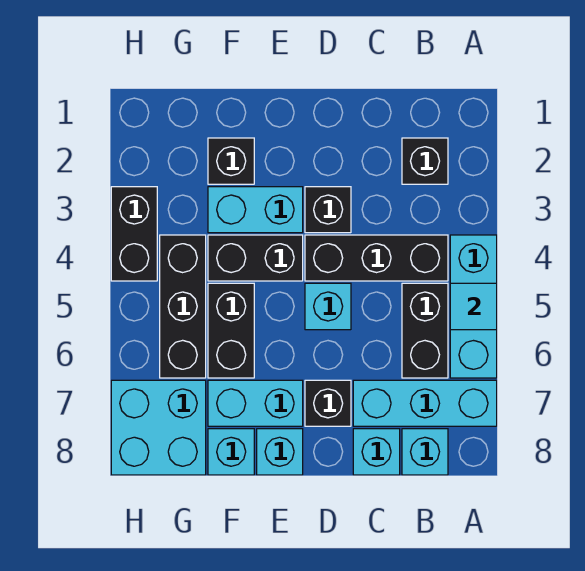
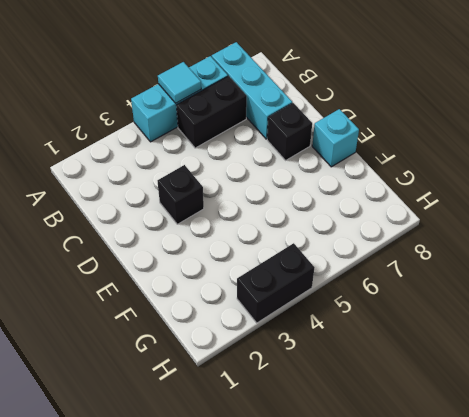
none -> black brick B2 level 1
none -> black brick B4:D4 level 1
none -> cyan brick B8 level 1

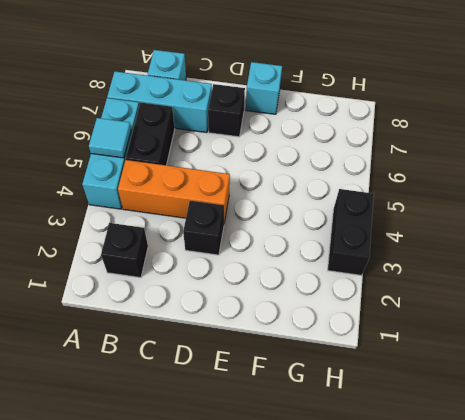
orange brick B4:D4 level 1 -> black brick B4:D4 level 1
none -> cyan brick C8 level 1
none -> cyan brick D5 level 1
none -> cyan brick E3:F3 level 1

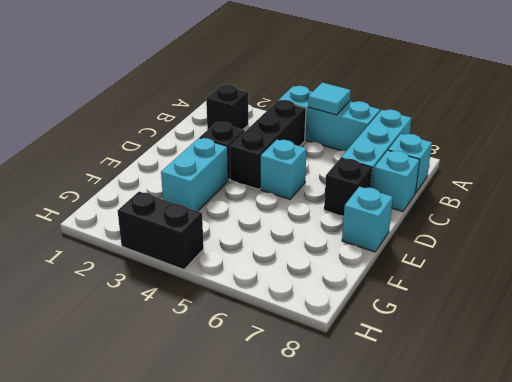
none -> black brick B5:B6 level 1
none -> black brick E4:F4 level 1
none -> cyan brick E7:F7 level 1

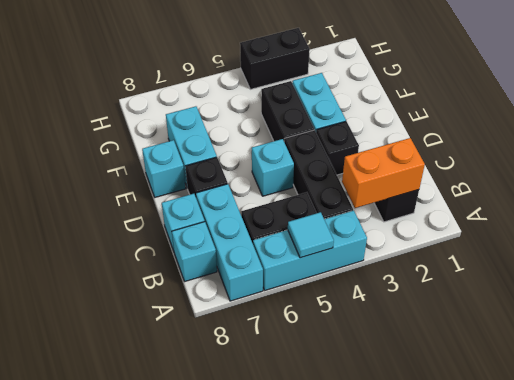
orange brick B2:B3 level 2 -> none
none -> black brick F2 level 1
none -> black brick F5:F6 level 1
none -> cyan brick F8 level 1

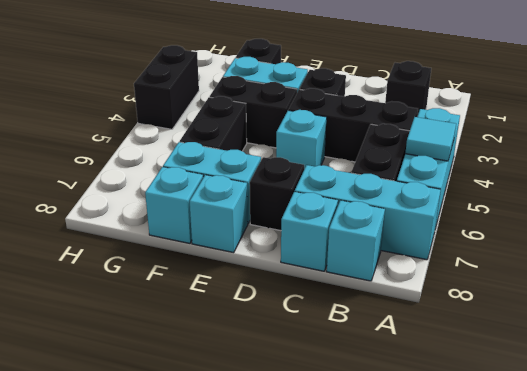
none -> black brick G4:G6 level 1
none -> cyan brick G7:H8 level 1

